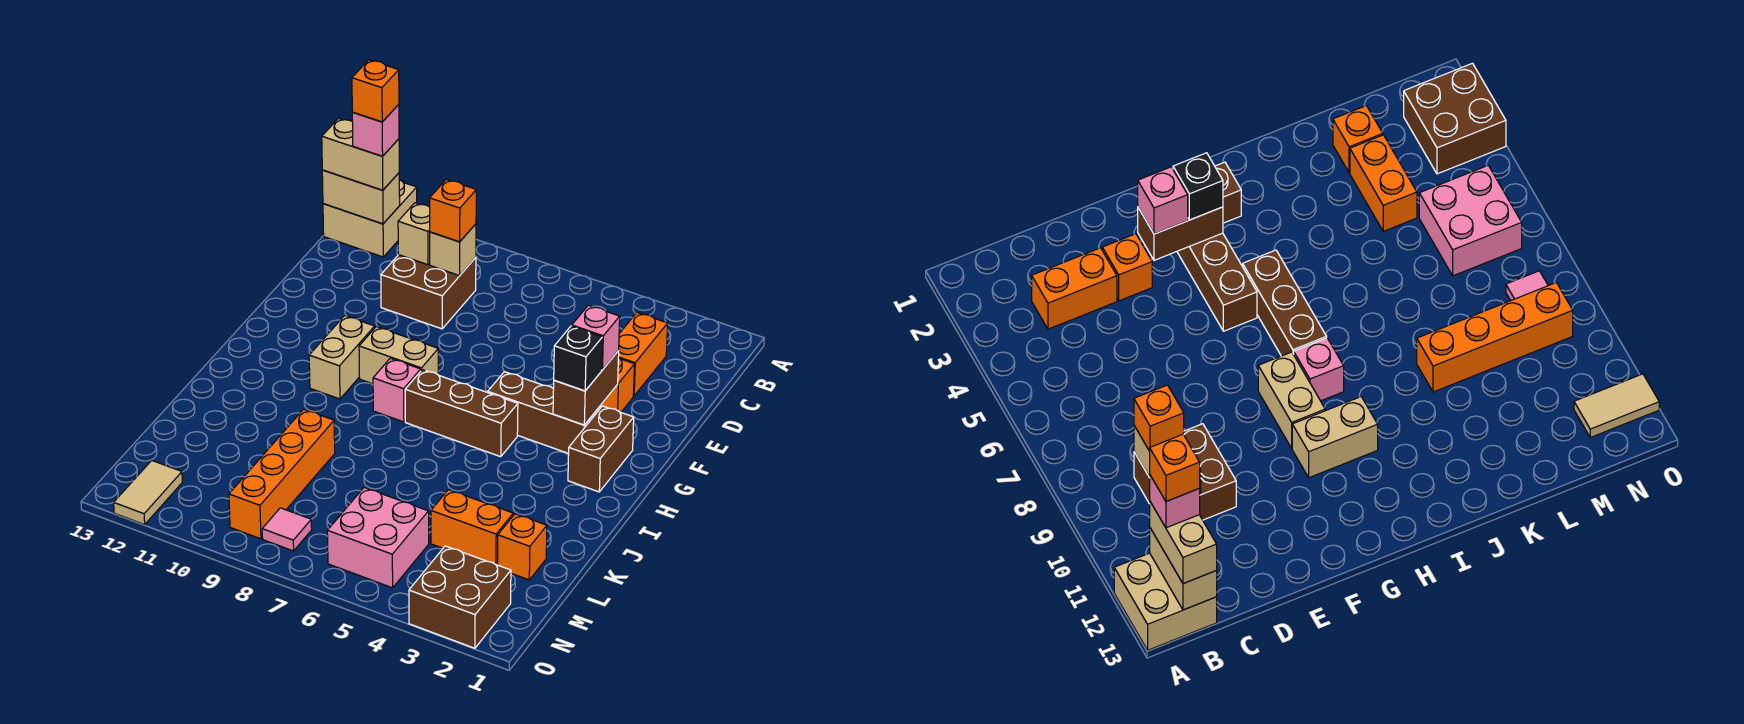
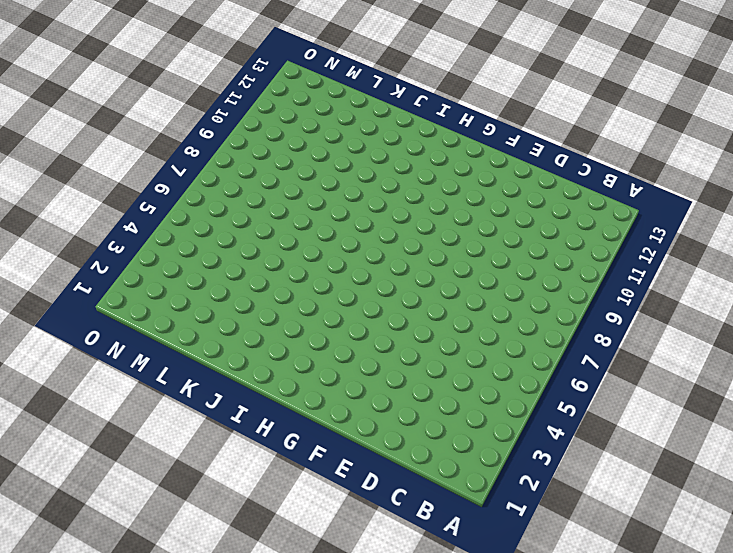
none -> tan brick A12:B13 level 1
none -> orange brick C3:D3 level 1
none -> brown brick C9:D10 level 1

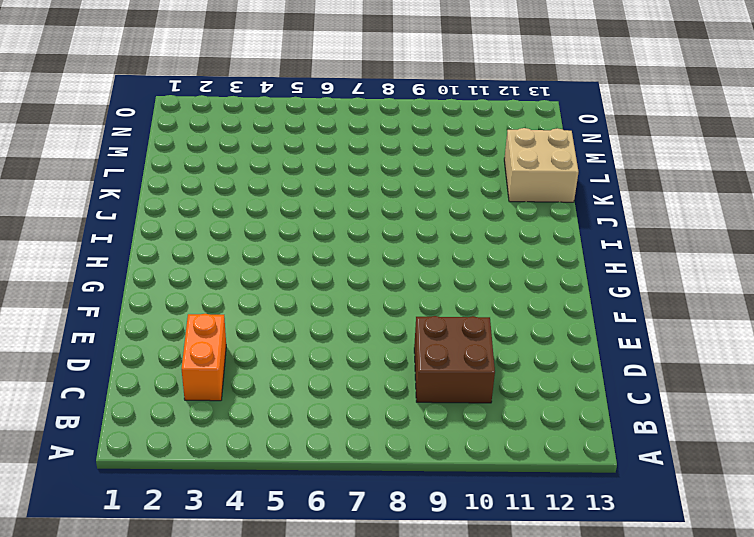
tan brick K12:L13 level 1 -> tan brick A12:B13 level 1
none -> orange brick E3 level 1
none -> brown brick G2:H2 level 1
none -> brown brick G3:G5 level 1

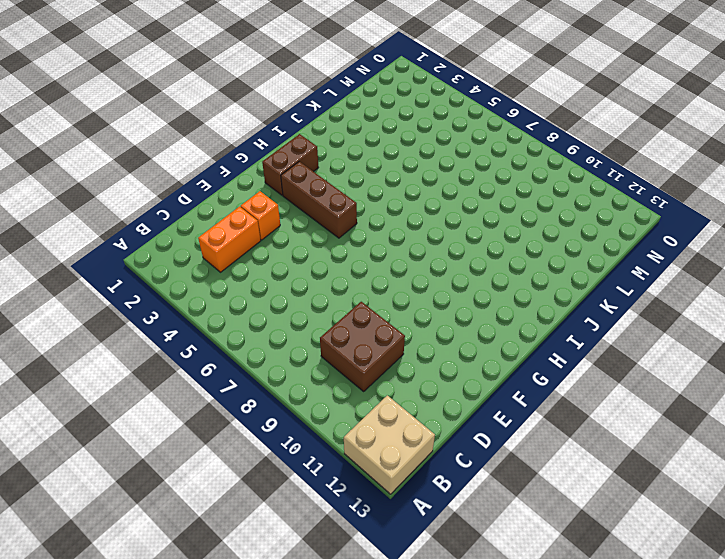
none -> tan brick G8:G9 level 1
none -> tan brick G10:H10 level 1
none -> brown brick H5:H7 level 1

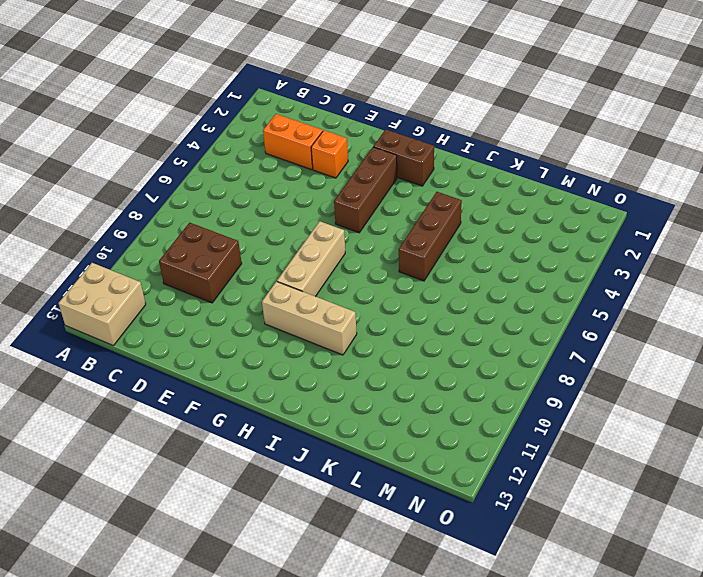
tan brick G7:G9 level 1 -> tan brick G8:G9 level 1
tan brick G10:I10 level 1 -> tan brick G10:H10 level 1
brown brick J4:J6 level 1 -> brown brick H5:H7 level 1
none -> pink brick H8 level 1
none -> orange brick K9:N9 level 1
none -> orange brick L2 level 1

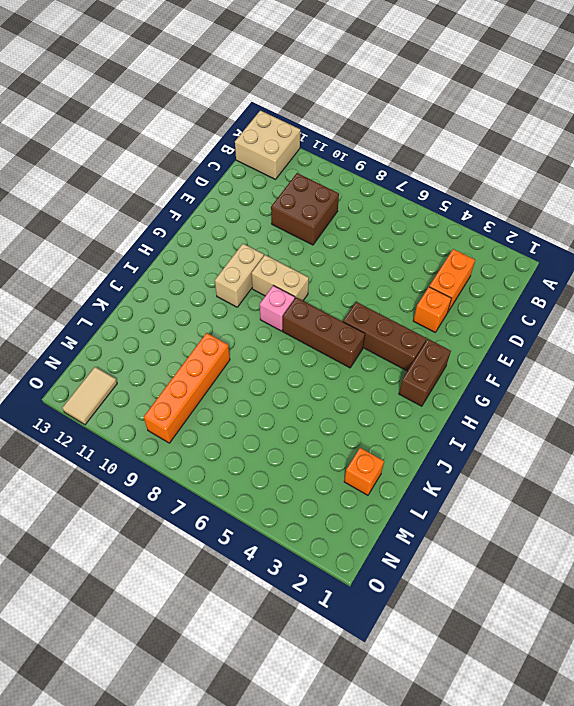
none -> orange brick L3:L4 level 1
none -> pink brick M5:N6 level 1
none -> brown brick N2:O3 level 1

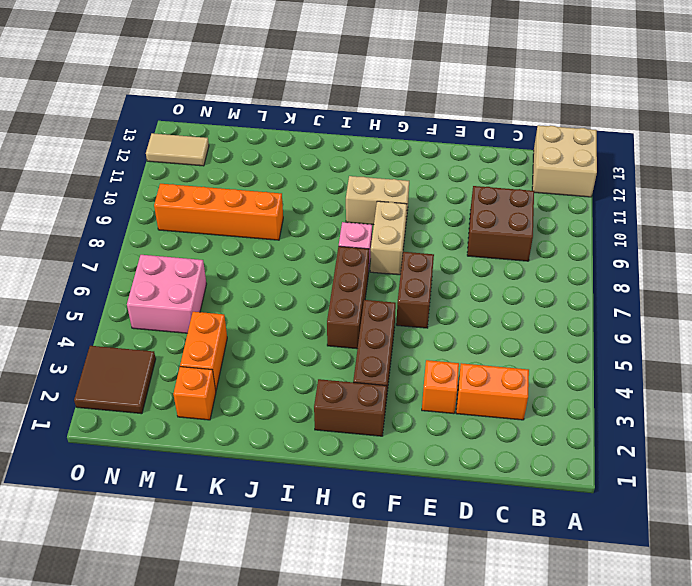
brown brick F6:F7 level 1 -> brown brick F3:G3 level 2
brown tile N2:O3 level 1 -> brown brick N2:O3 level 1
none -> pink tile N8 level 1
none -> tan brick B12:B13 level 2
none -> tan brick C9 level 2

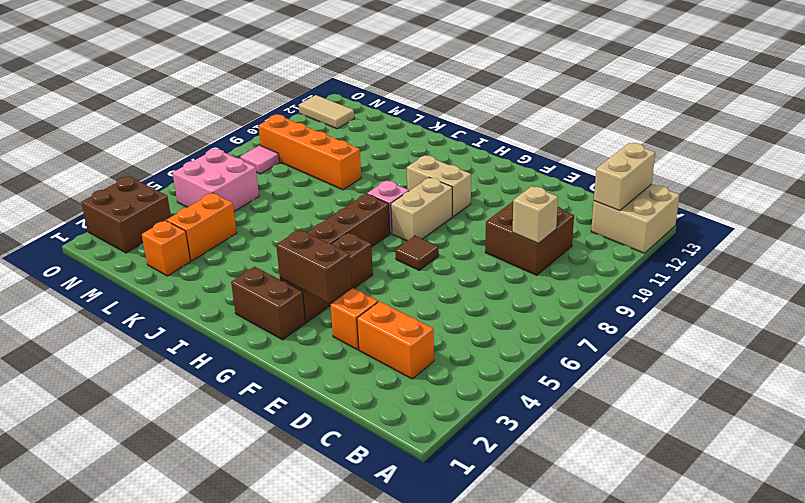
brown tile F7 level 1 -> none
none -> tan brick C10 level 2
none -> tan brick B12:B13 level 3
none -> orange brick C9 level 3

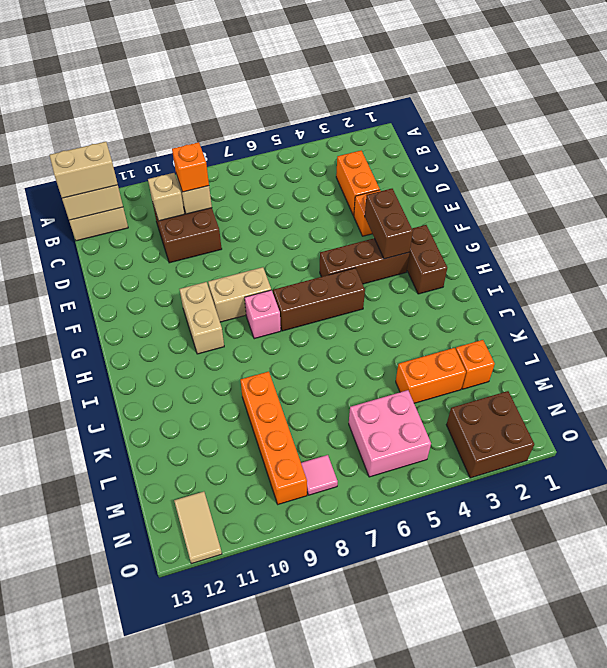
none -> pink brick F3 level 3
none -> black brick G3 level 3
none -> pink brick B12 level 4

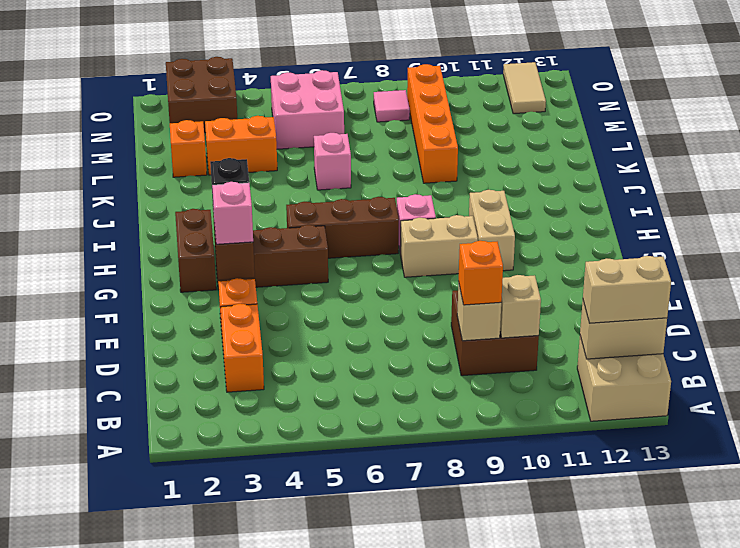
pink brick K6 level 1 -> pink brick B12 level 4
none -> orange brick B12 level 5

